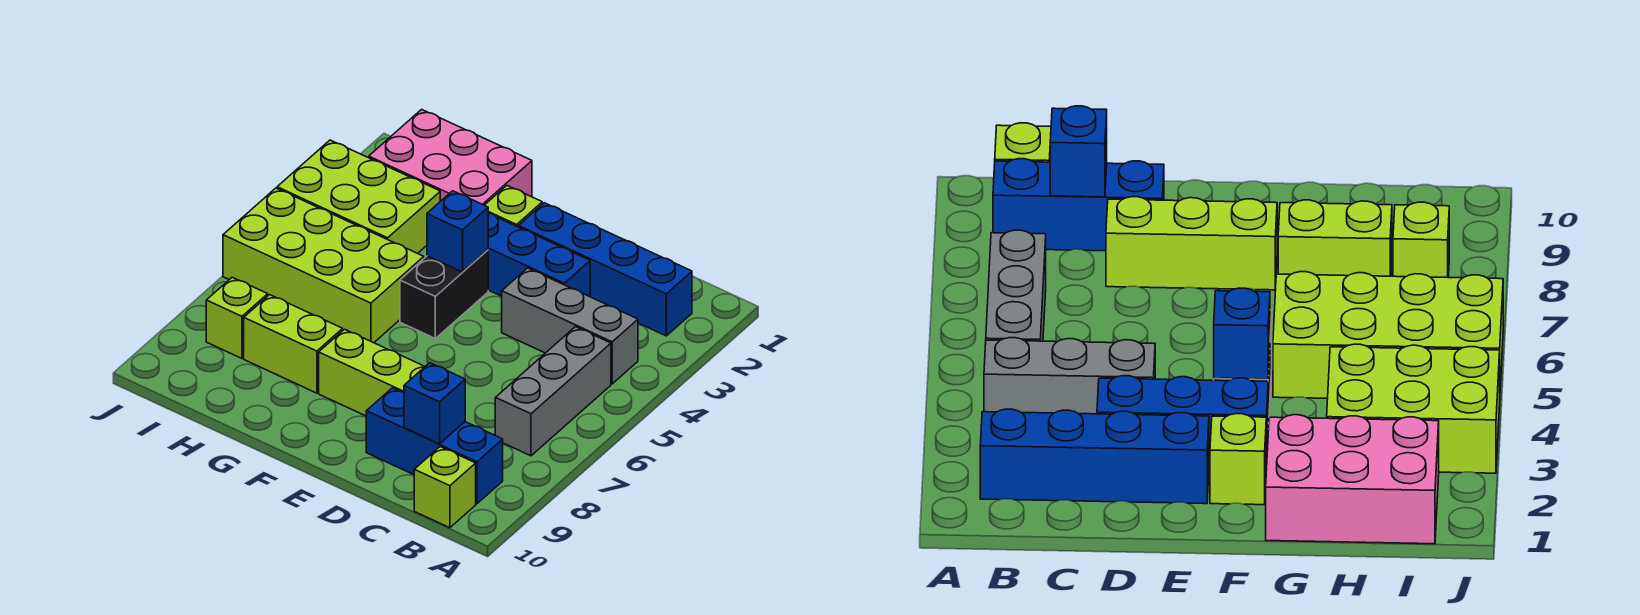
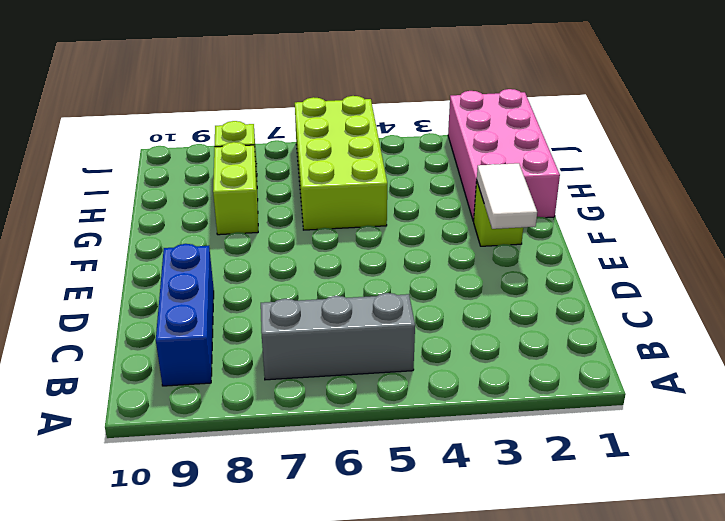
white tile E2:F2 level 2 -> none
pink brick G1:J2 level 1 -> pink brick G1:I2 level 1
none -> blue brick B2:E2 level 1
none -> grey brick B4:D4 level 1
none -> lime brick B10 level 1

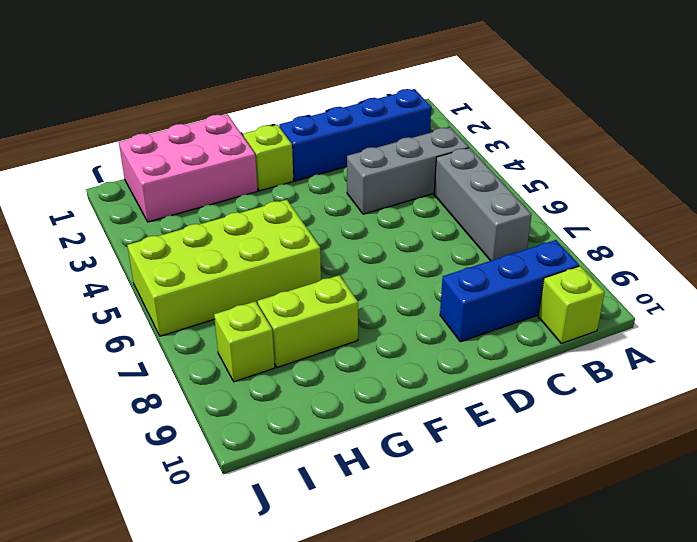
none -> blue brick D3:F3 level 1
none -> lime brick D8:F8 level 1
none -> black brick F4:F5 level 1

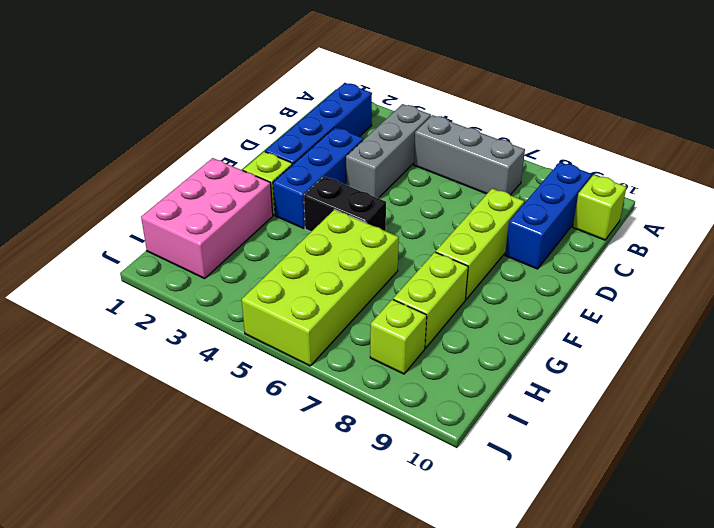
none -> lime brick H3:J4 level 1
none -> blue brick C9 level 2
none -> blue brick F4 level 2

